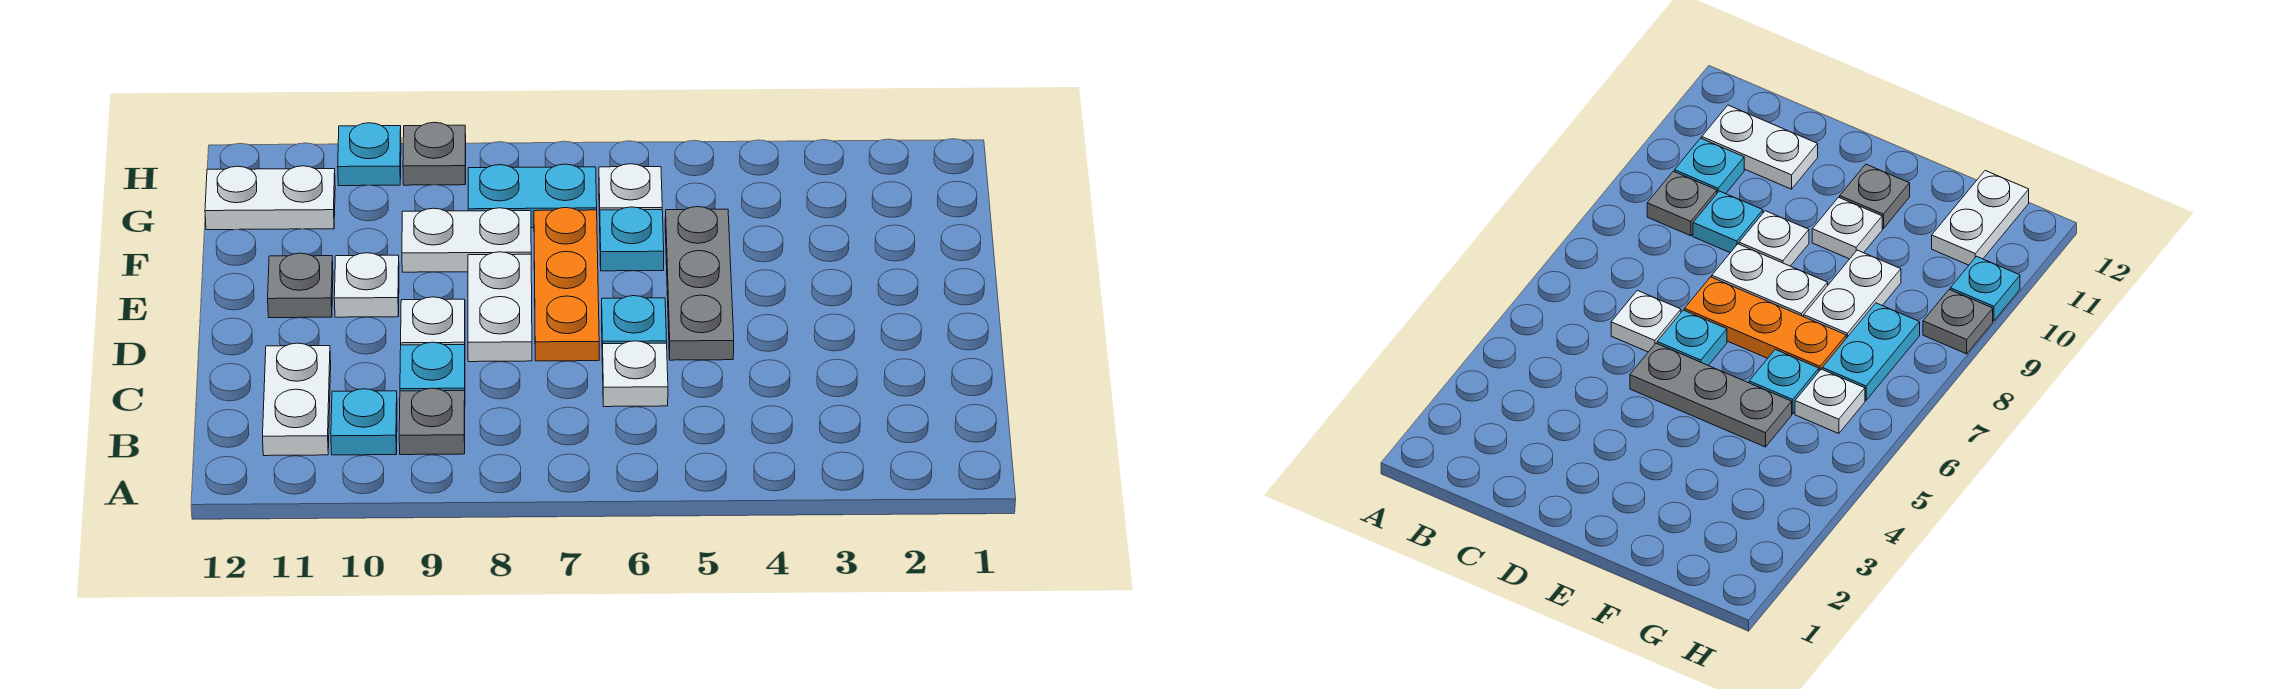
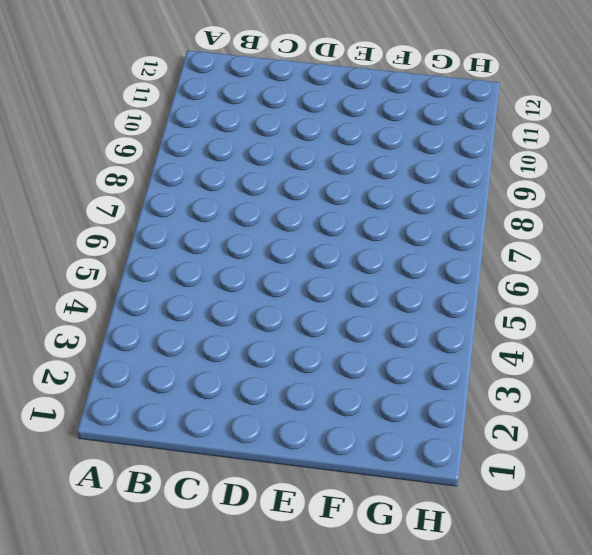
none -> grey plate B9 level 1
none -> cyan plate B10 level 1
none -> white plate B11:C11 level 1

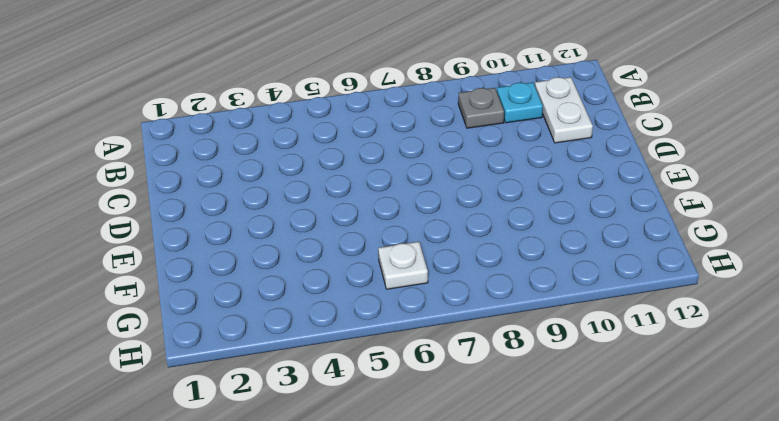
none -> white plate C6 level 1
none -> cyan plate C9 level 1
none -> grey plate D5:F5 level 1

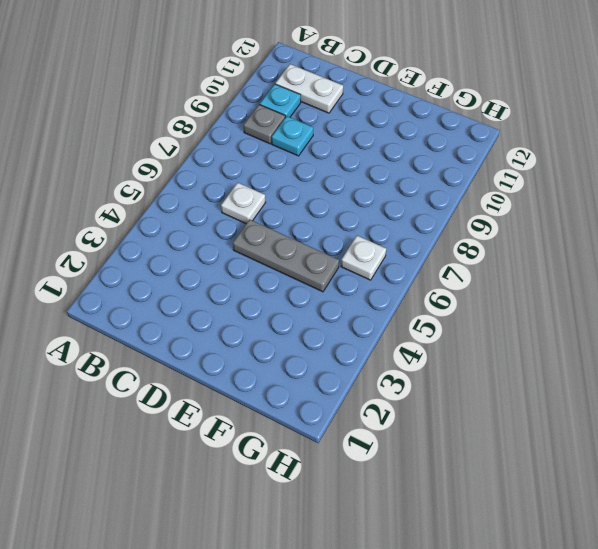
none -> cyan plate D6 level 1
none -> orange plate D7:F7 level 1
none -> white plate D8:E8 level 1

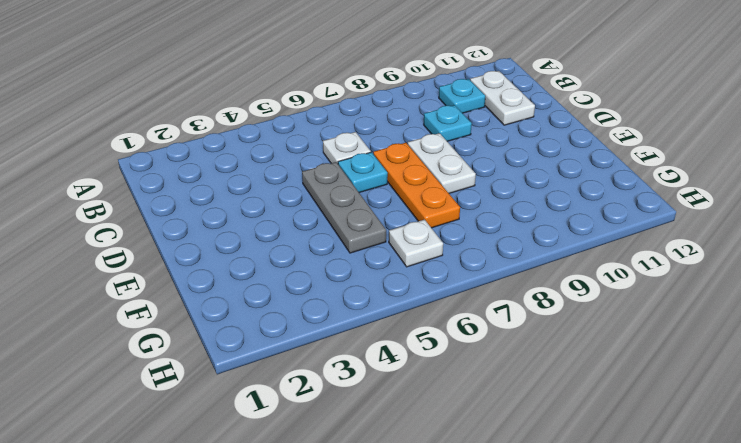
none -> grey plate B9 level 1
none -> white plate D9 level 1
none -> white plate E10 level 1

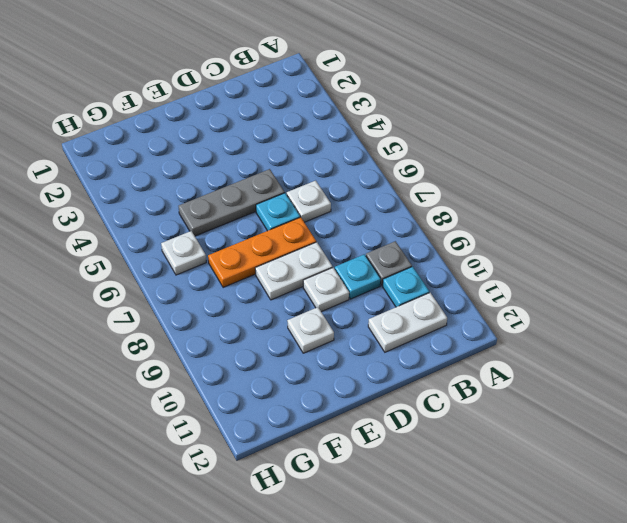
none -> grey plate E11 level 1
none -> cyan plate F6 level 1
none -> white plate F8:F9 level 1

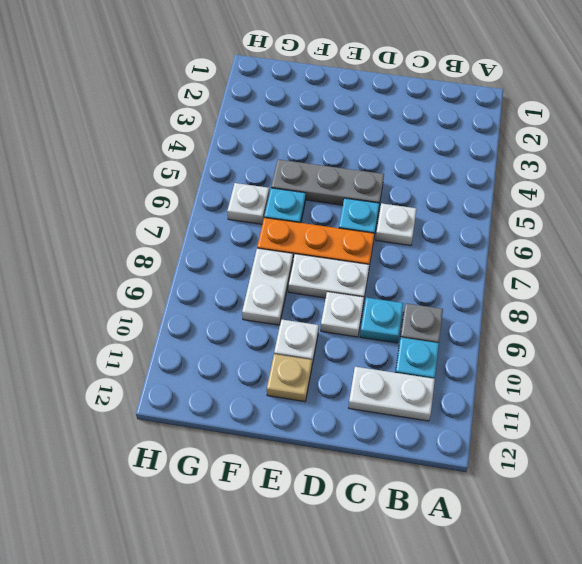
tan plate E11 level 1 -> grey plate E11 level 1
none -> cyan plate G7:G8 level 1
none -> white plate G11:G12 level 1
none -> grey plate H9 level 1

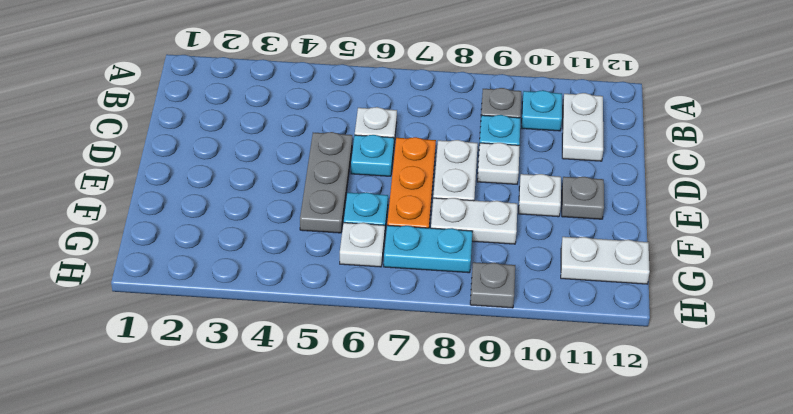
none -> cyan plate H10 level 1

